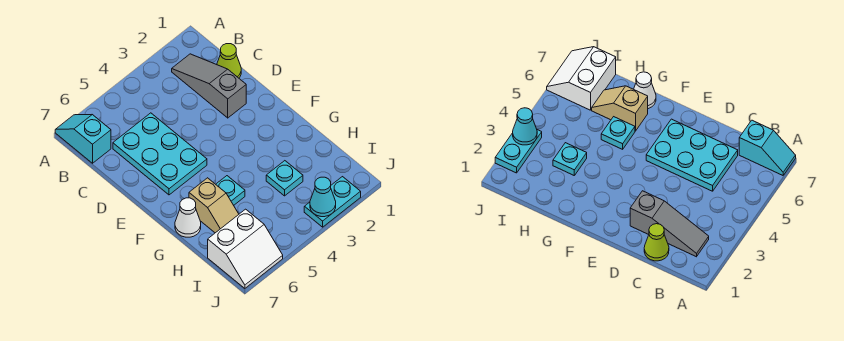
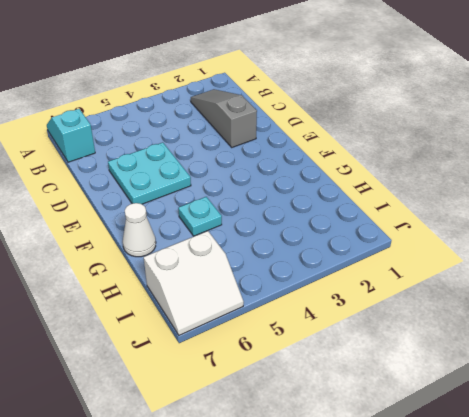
cyan plate D5:E6 level 1 -> cyan plate C5:E6 level 1
none -> lime cone C1 level 1
none -> tan slope G6:H6 level 1 top G

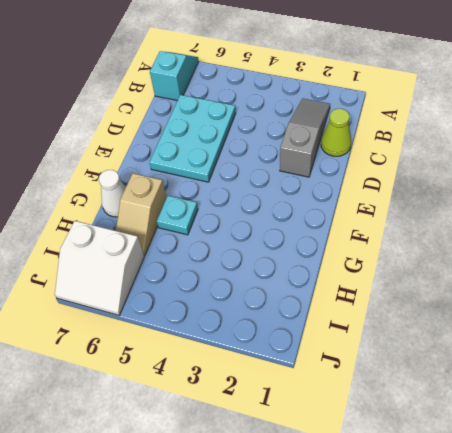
none -> cyan plate H3 level 1
none -> cyan plate J2:J3 level 1

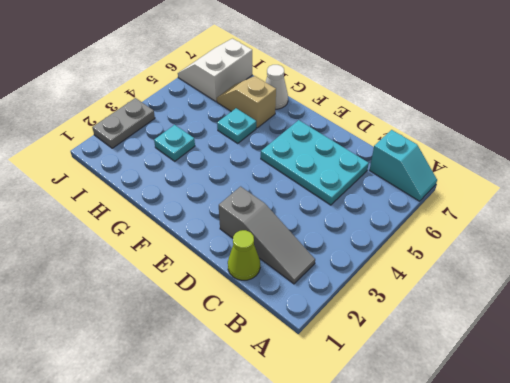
grey plate J2:J3 level 1 -> cyan plate J2:J3 level 1
none -> cyan cone J3 level 2

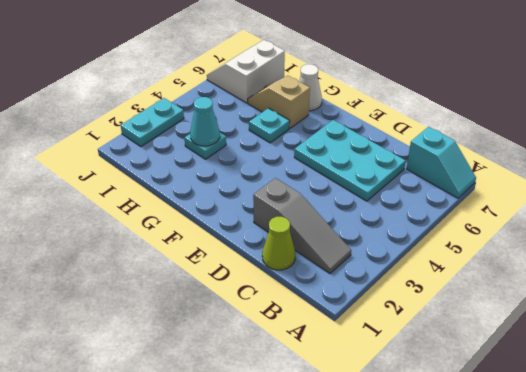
cyan cone H3 level 2 -> cyan cone J3 level 2

